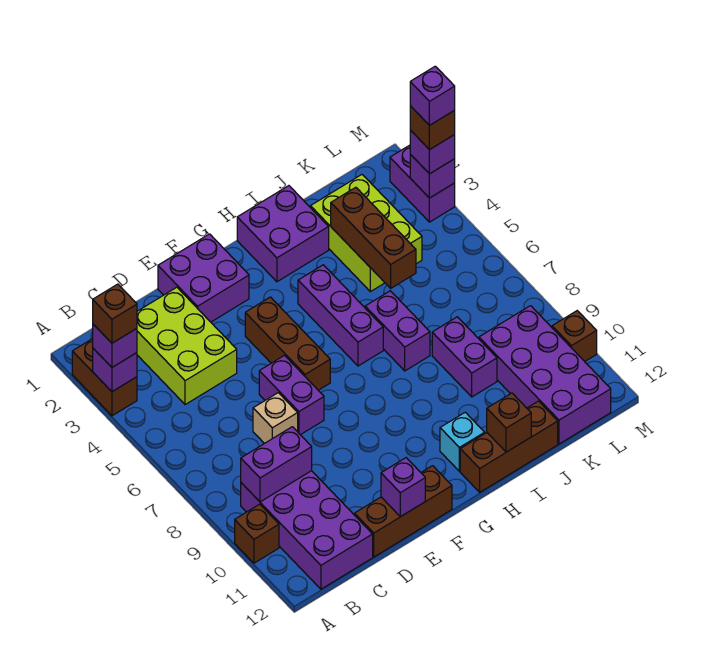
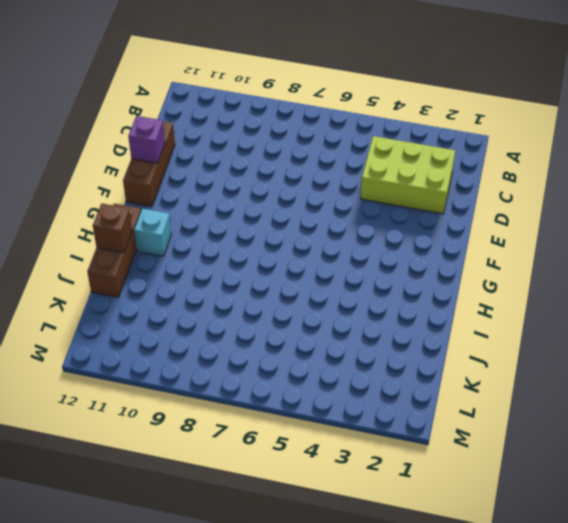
none -> brown brick A2:A3 level 1
none -> brown brick A10 level 1
none -> purple brick B9:C12 level 1
none -> tan brick D7 level 1

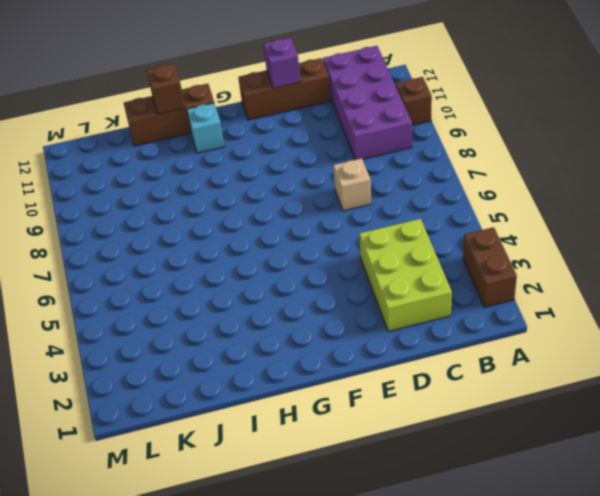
none -> purple brick E1:F2 level 1
none -> purple brick E6:E7 level 1
none -> brown brick F4:F6 level 1
none -> purple brick H1:I2 level 1

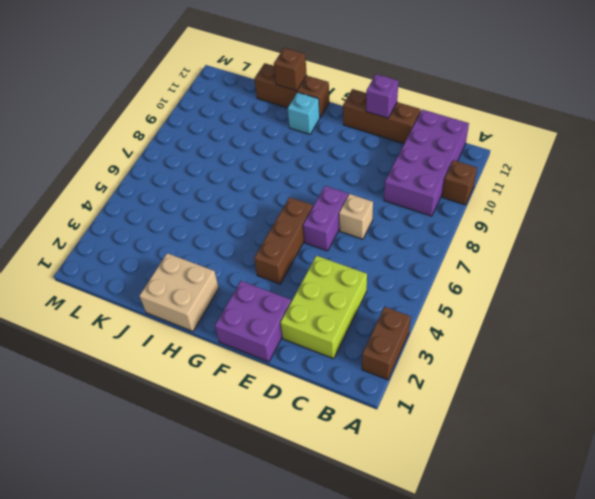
tan brick H1:I2 level 1 -> purple brick H1:I2 level 1
none -> purple brick H4:H6 level 1
none -> purple brick I6:I7 level 1
none -> lime brick J2:K4 level 1
none -> purple brick J8:J9 level 1

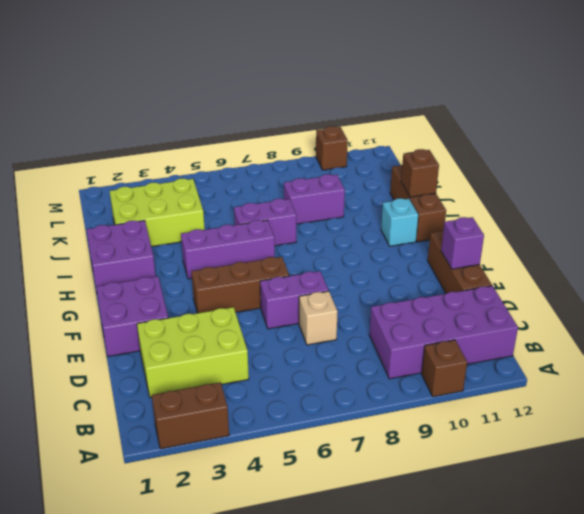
none -> purple brick K9:L12 level 1
none -> purple brick M2:M3 level 1
none -> purple brick A3 level 2
none -> purple brick B9:C9 level 2

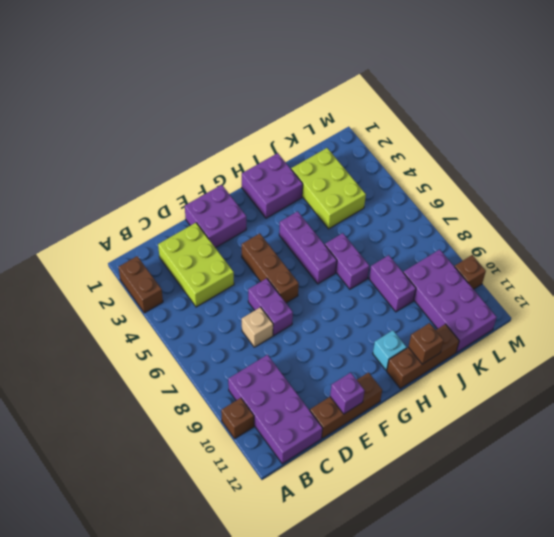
none -> purple brick M2:M3 level 1
none -> purple brick A3 level 2
none -> purple brick B9:C9 level 2
none -> brown brick J3:J5 level 2

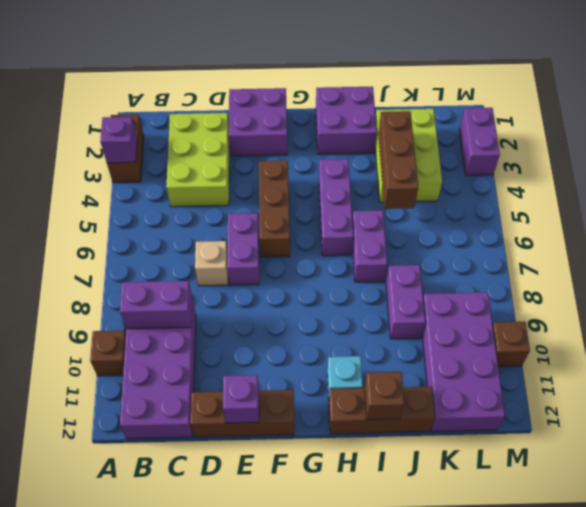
none -> purple brick M3 level 2
none -> purple brick A3 level 3
none -> purple brick M3 level 3
none -> brown brick A3 level 4

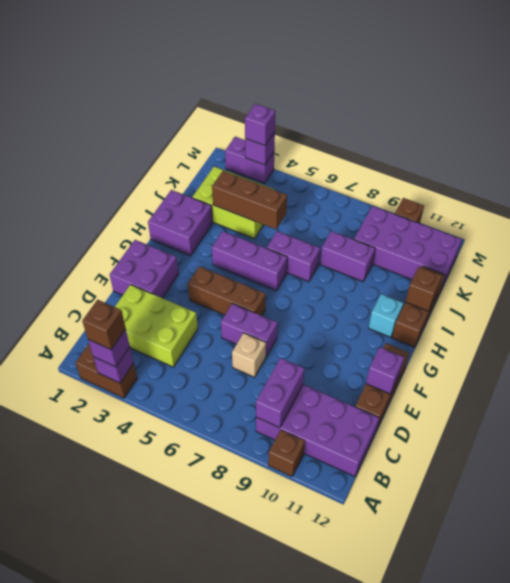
none -> brown brick M3 level 4
none -> purple brick M3 level 5

